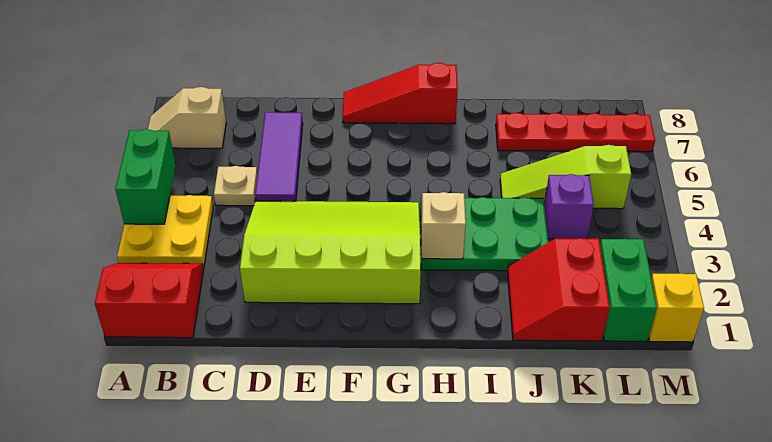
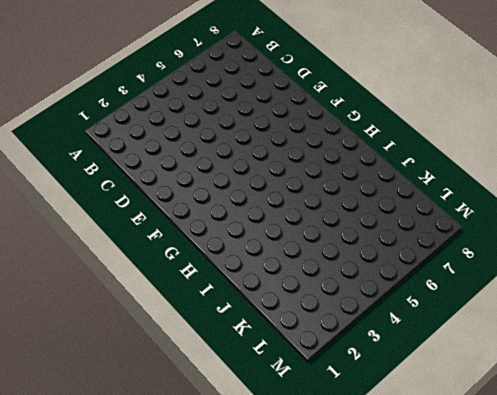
none -> red slope A1:B2 level 1 top 1
none -> yellow plate A3:B4 level 1
none -> tan slope A7:B7 level 1 top B

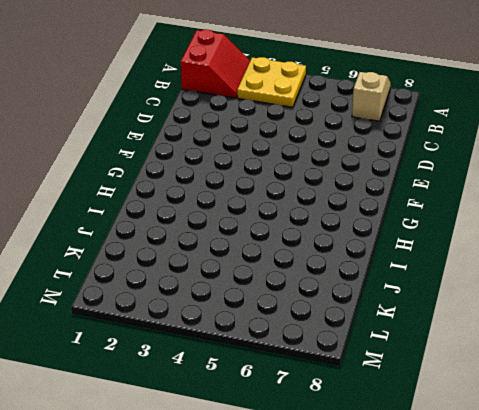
none -> tan plate C5 level 1
none -> lime slope D2:G4 level 1 top 2
none -> purple tile D5:D7 level 1

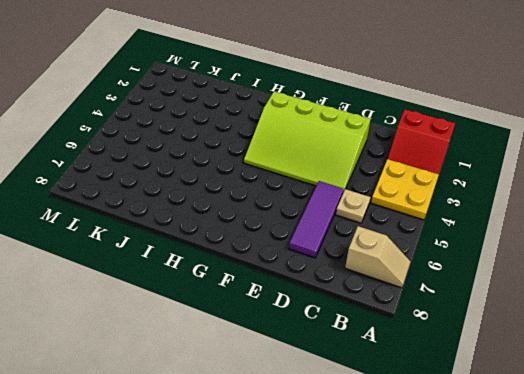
none -> red slope F8:H8 level 1 top H
none -> green plate H3:J4 level 1
none -> red slope J1:K2 level 1 top K

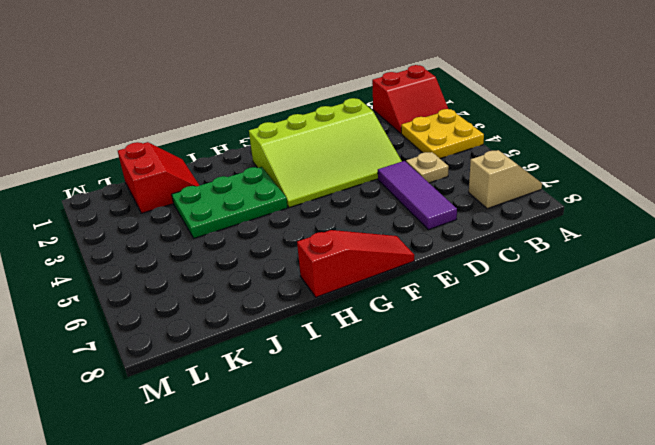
none -> lime slope J5:L5 level 1 top L
none -> red plate J7:M7 level 1
none -> purple brick K4 level 1

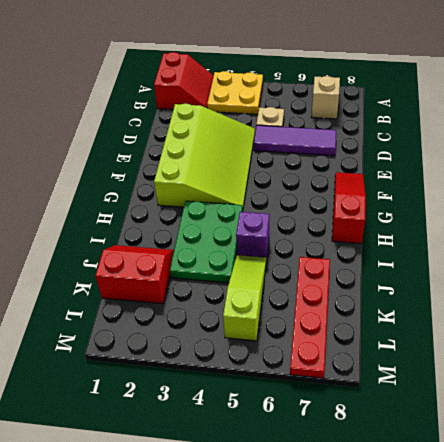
purple brick I5 level 1 -> purple brick K4 level 1
none -> green brick L1:L2 level 1
none -> yellow brick M1 level 1
none -> green brick A4:A5 level 2

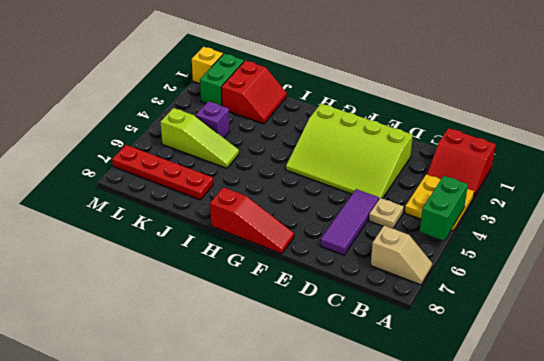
none -> green plate H3:J4 level 1
none -> tan brick H3 level 2

